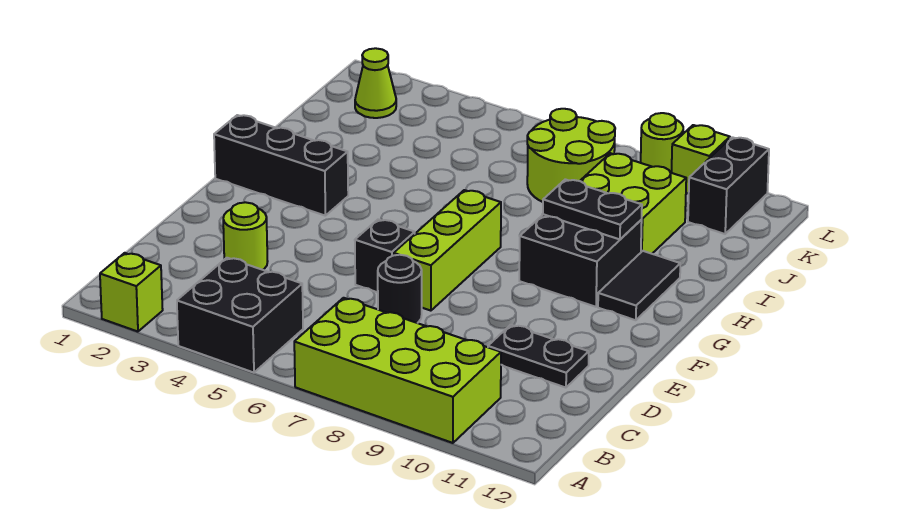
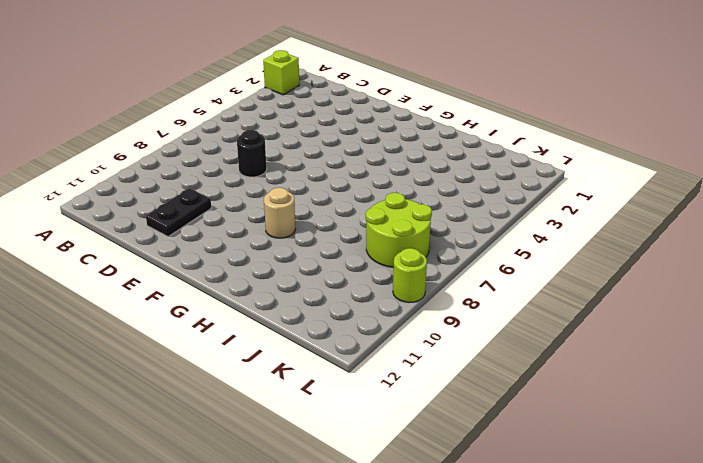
tan round brick G9 level 1 -> black brick G9:H10 level 1
none -> black brick A4:B5 level 1
none -> lime brick A7:B10 level 1
none -> lime round brick D3 level 1

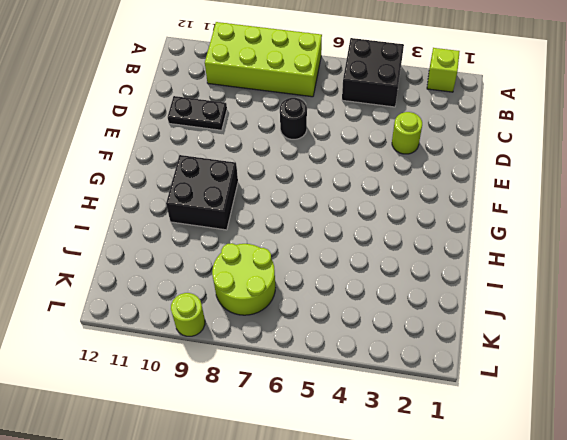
none -> black brick E6 level 1
none -> lime brick E7:G7 level 1
none -> black brick G1:G3 level 1

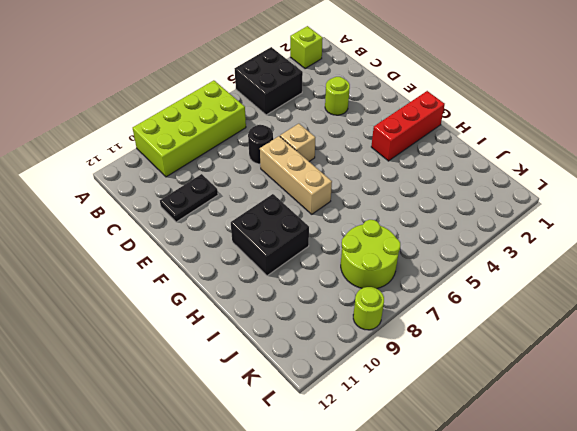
tan brick E6 level 1 -> black brick E6 level 1
tan brick E7:G7 level 1 -> lime brick E7:G7 level 1
red brick G1:G3 level 1 -> black brick G1:G3 level 1
none -> black tile G11:H11 level 1
none -> lime brick I9:J10 level 1
none -> lime cone K2 level 1

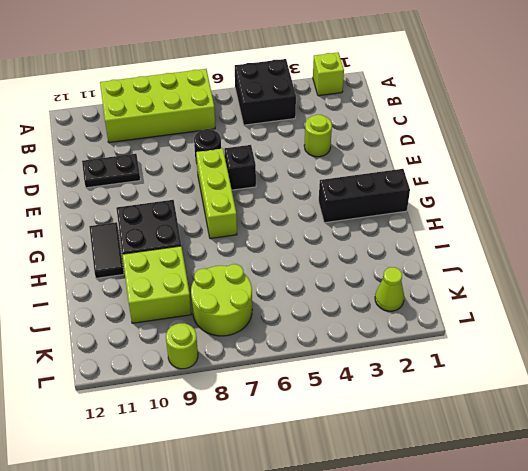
none -> black brick K11:L11 level 1
none -> lime brick L10 level 1
none -> black plate H9:H10 level 2

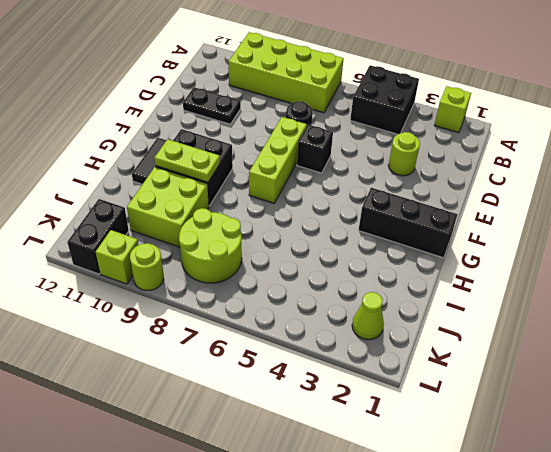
lime plate H9:H10 level 2 -> black plate H9:H10 level 2

